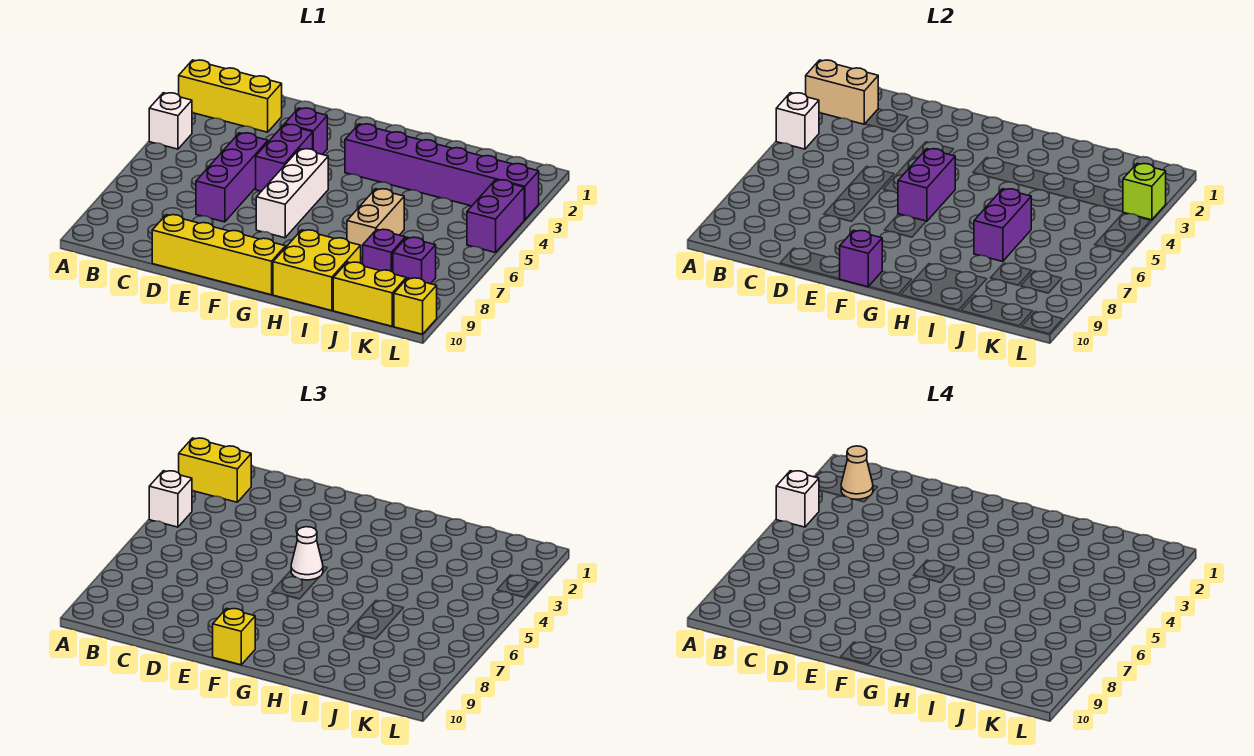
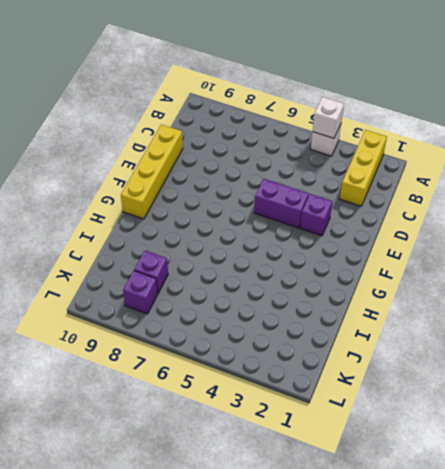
none -> purple brick D5:D7 level 1
none -> white brick F5:F7 level 1
none -> purple brick G3:L3 level 1

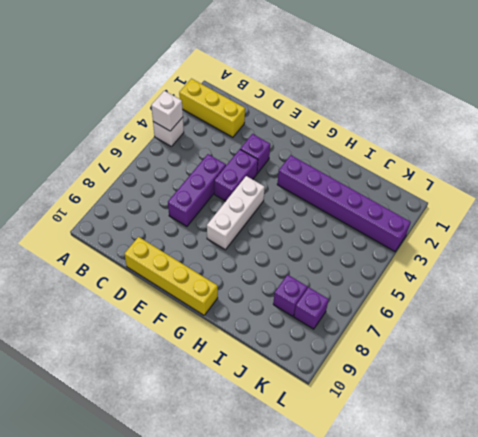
none -> yellow brick H9:I10 level 1
none -> tan brick I6:I7 level 1
none -> yellow brick J10:K10 level 1

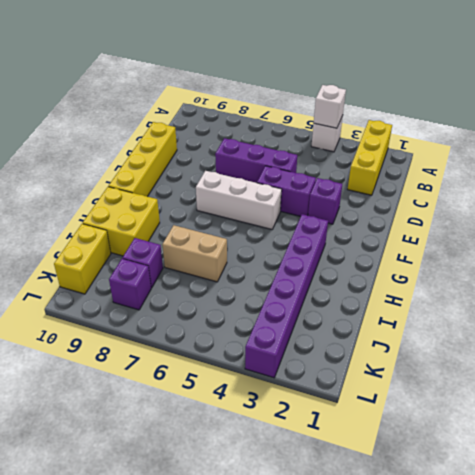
none -> purple brick L4:L5 level 1
none -> yellow brick L10 level 1
none -> tan brick A2:B2 level 2

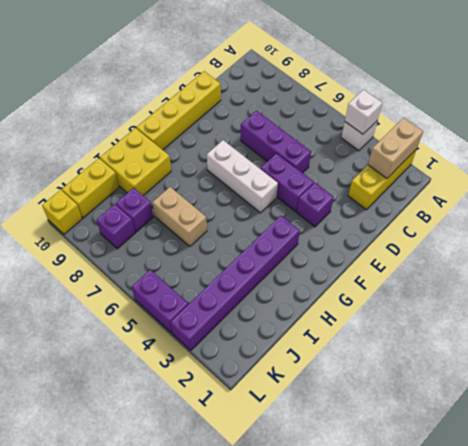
none -> purple brick F5:F6 level 2
none -> purple brick F10 level 2
none -> purple brick I6:I7 level 2

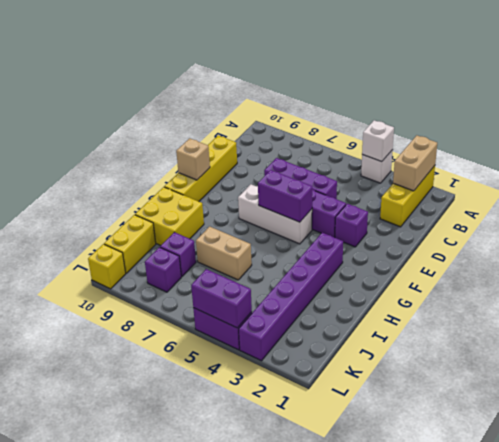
tan brick F10 level 2 -> purple brick F10 level 2
purple brick L4:L5 level 2 -> purple brick I6:I7 level 2
none -> lime brick L3 level 2
none -> yellow brick A2:B2 level 3
none -> white brick A4 level 3

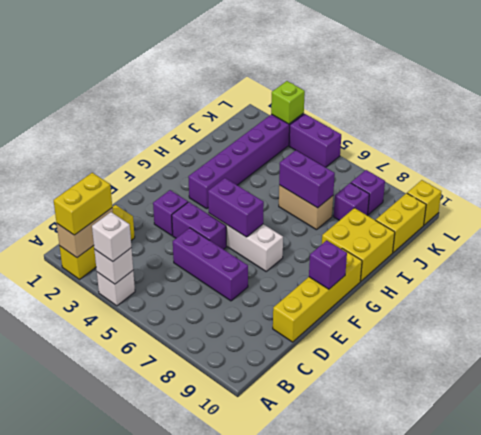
none -> white cone F5 level 3
none -> yellow brick F10 level 3
none -> white brick A4 level 4

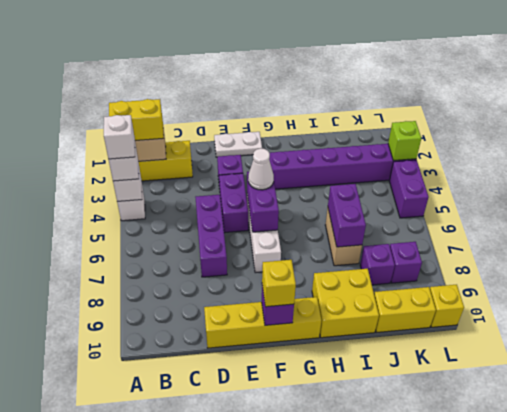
white plate E1:F1 level 1 -> none
none -> tan cone B2 level 4

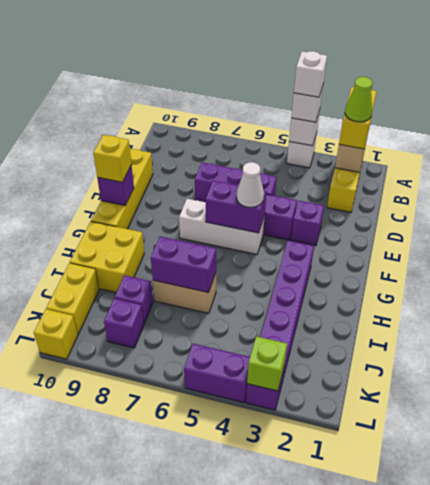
lime cone B2 level 4 -> tan cone B2 level 4

